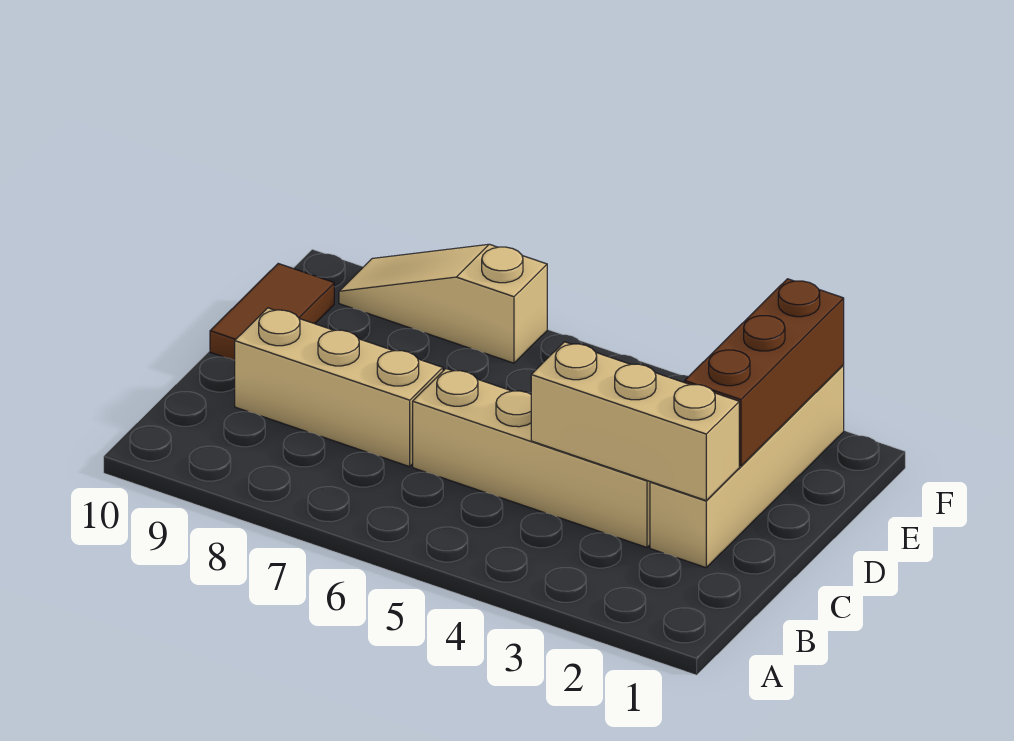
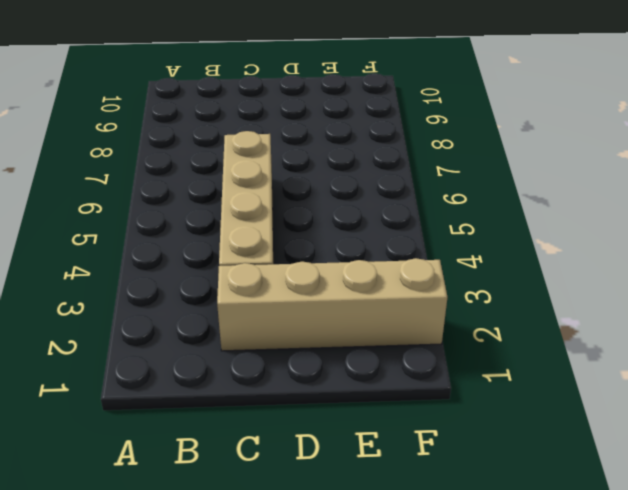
none -> tan brick C7:C9 level 1
none -> brown tile D10:E10 level 1

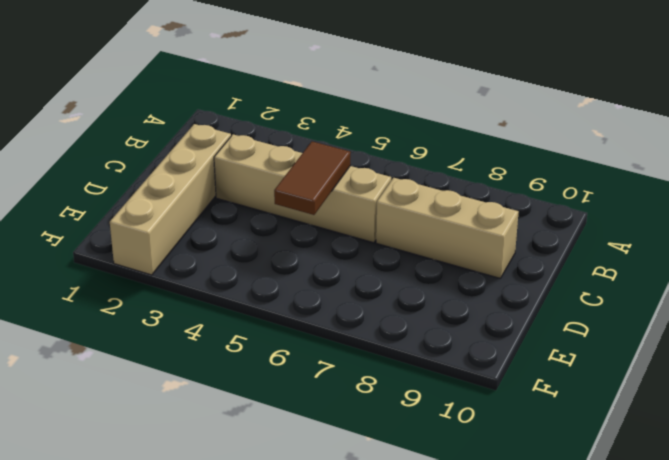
brown tile C5:D5 level 2 -> brown tile D10:E10 level 1
none -> tan slope F7:F9 level 1 top 7
none -> tan brick C2:C4 level 2

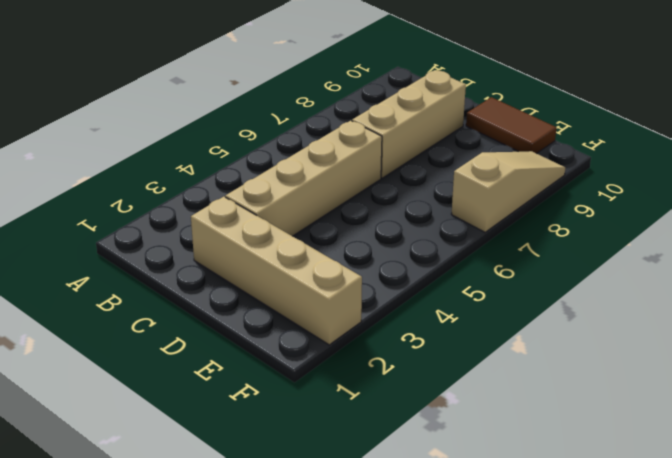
none -> tan brick C2:C4 level 2
none -> brown brick D2:F2 level 2

